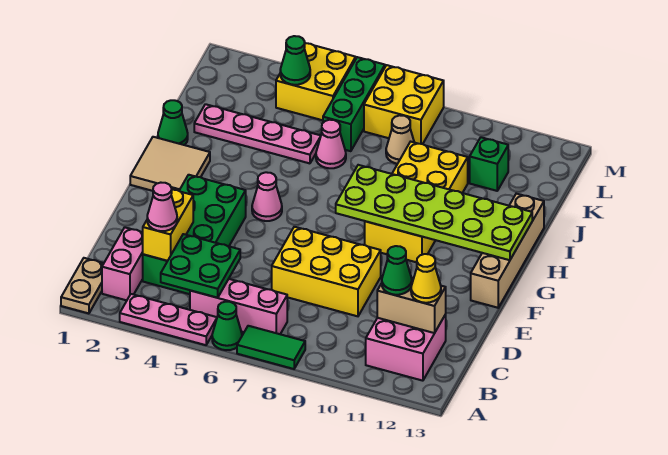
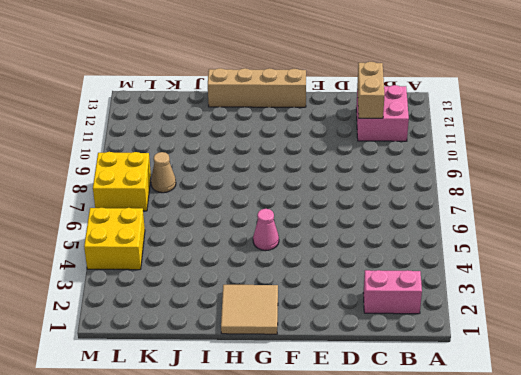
none -> tan plate A1:B1 level 1
none -> pink plate A3:A5 level 1
none -> green cone A6 level 1

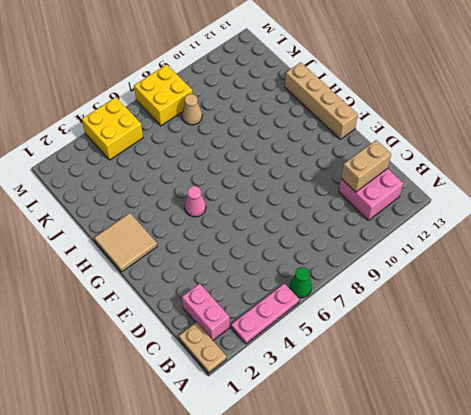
none -> green tile A7:A8 level 1
none -> pink brick B5:B7 level 1
none -> green brick C3:F4 level 1

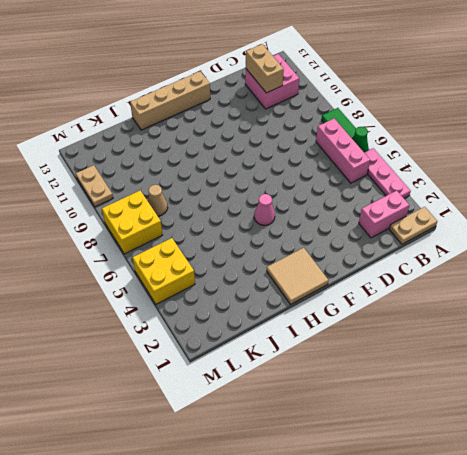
tan plate M10:M11 level 1 -> none
none -> green brick C3:F4 level 1
none -> yellow brick D7:E9 level 1
none -> yellow brick G9:J10 level 1

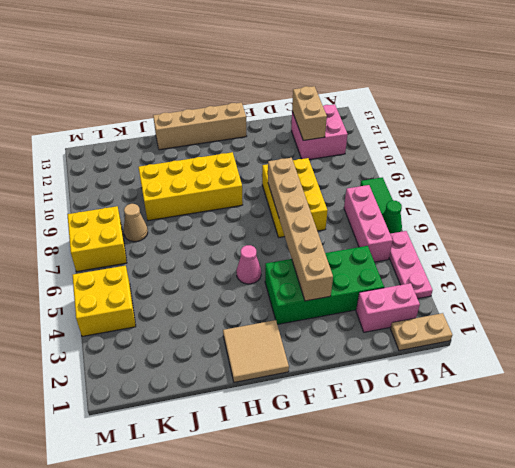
tan brick E3:E8 level 2 -> none
none -> green cone I1 level 1
none -> pink plate J2:J5 level 1
none -> pink cone J6 level 1

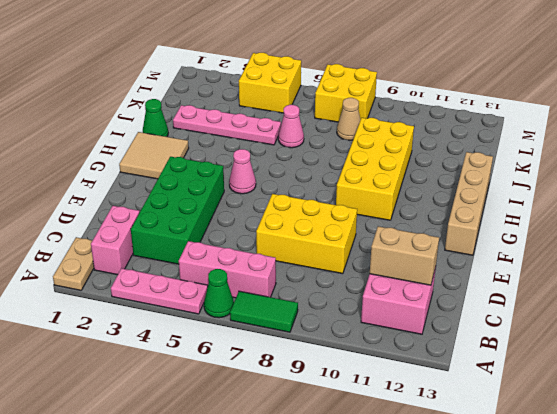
none -> green brick K6:M6 level 1
none -> green brick K11 level 1
none -> green plate B4:C5 level 2

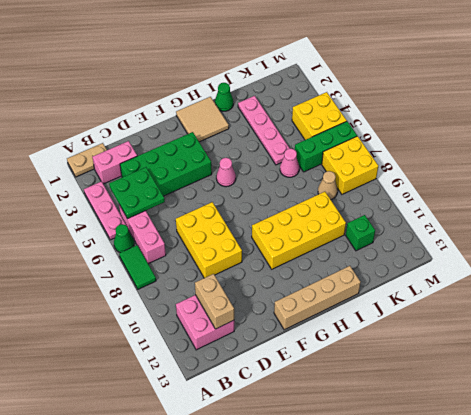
none -> yellow brick C3:D3 level 2
none -> lime plate G8:H13 level 2
none -> green cone L4 level 2

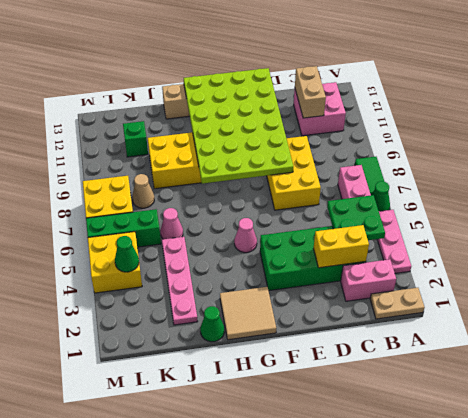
lime plate E8:H13 level 2 -> lime plate G8:H13 level 2
none -> pink cone C3 level 3
none -> green cone C11 level 3
none -> yellow cone C12 level 3

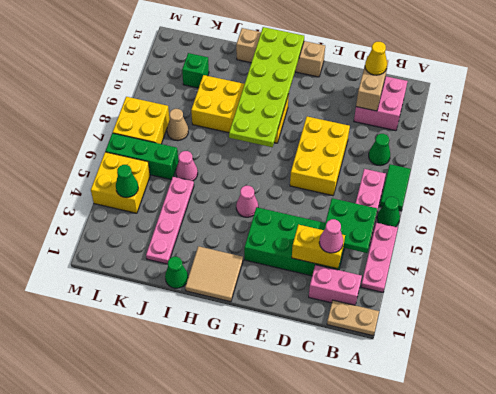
green cone B9 level 1 -> green cone C11 level 3

